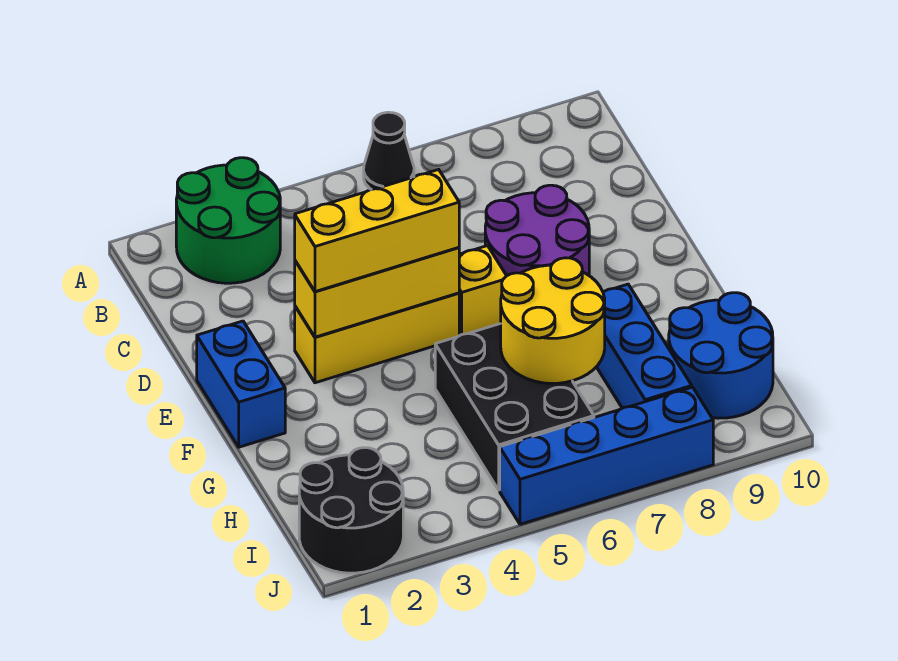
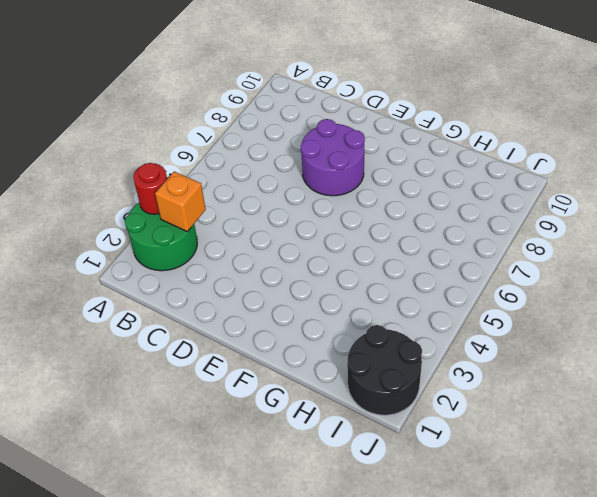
red round brick A3 level 2 -> none
orange brick B3 level 2 -> none
none -> black cone A6 level 1
none -> blue brick E1:F1 level 1
none -> yellow brick E3:E5 level 1

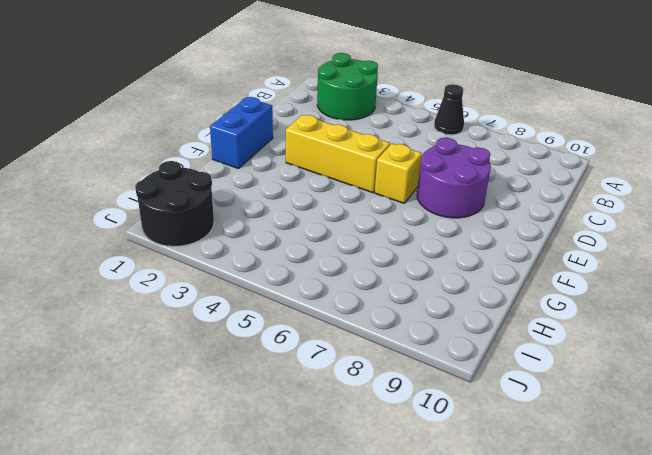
none -> black brick G5:I6 level 1
none -> blue brick G8:I8 level 1
none -> blue round brick H9:I10 level 1

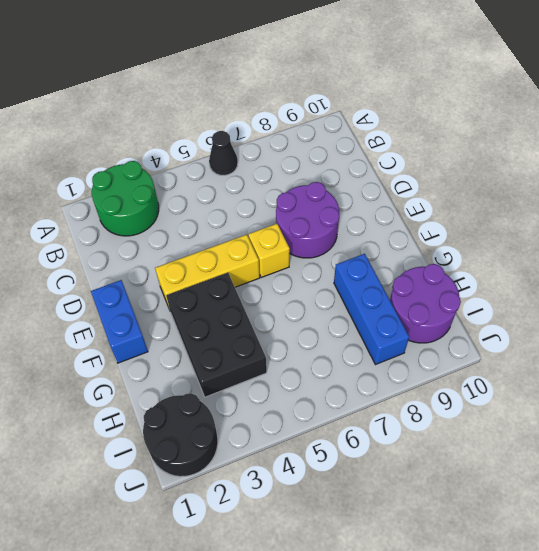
black brick F3:H4 level 1 -> black brick G5:I6 level 1
purple round brick H9:I10 level 1 -> blue round brick H9:I10 level 1
none -> blue brick J5:J8 level 1
none -> yellow brick E3:E5 level 2
none -> yellow round brick G6:H7 level 2

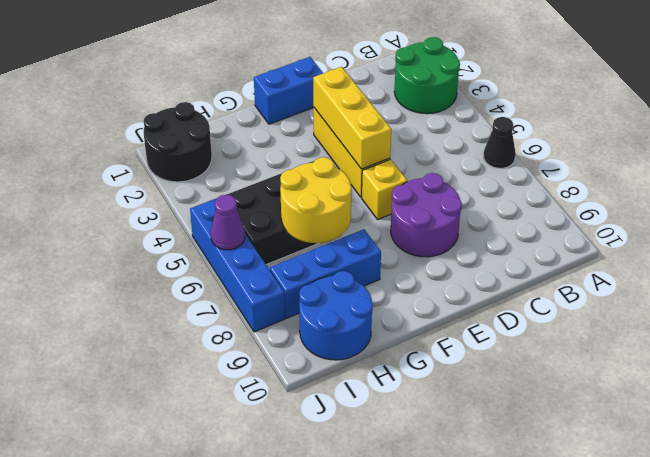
purple cone J6 level 2 -> none
none -> yellow brick E3:E5 level 3

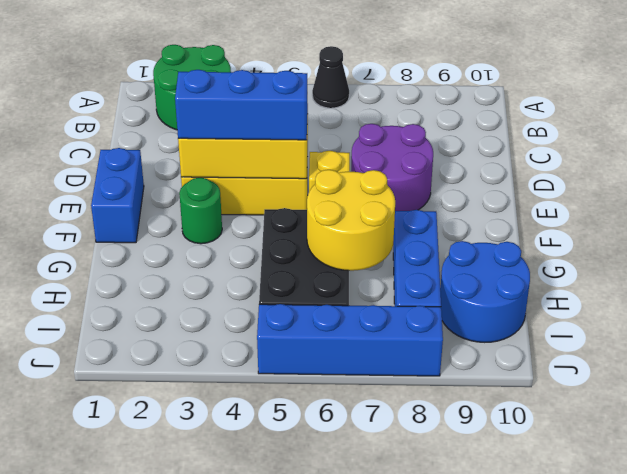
blue brick E3:E5 level 3 -> yellow brick E3:E5 level 3
green round brick F3 level 1 -> none
none -> black round brick I1:J2 level 1

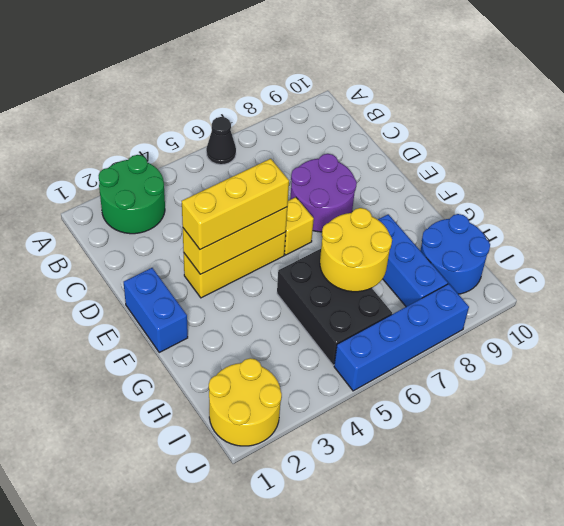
yellow round brick I1:J2 level 1 -> black round brick I1:J2 level 1

